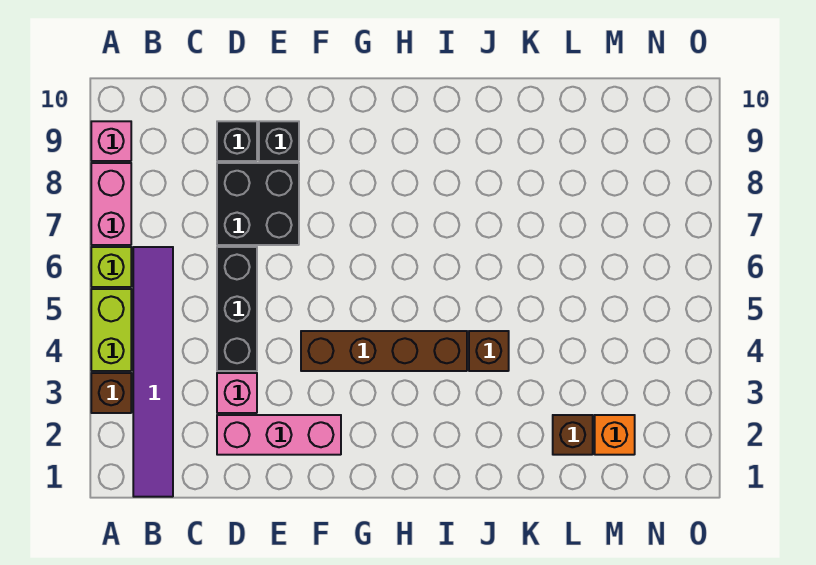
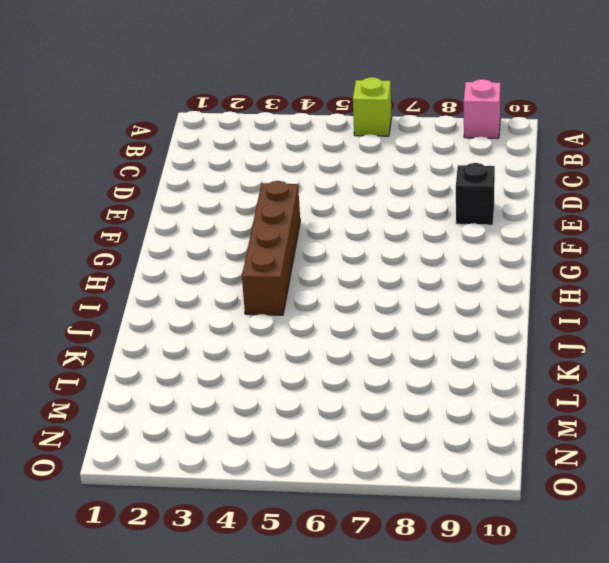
none -> brown brick A3 level 1
none -> lime brick A4:A5 level 1
none -> pink brick A7:A8 level 1

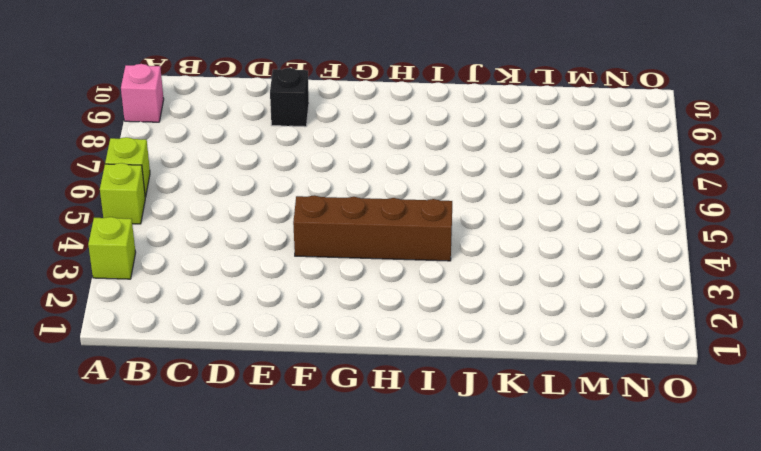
lime brick A3 level 1 -> brown brick A3 level 1
lime brick A5 level 1 -> lime brick A4:A5 level 1
none -> pink brick A7:A8 level 1
none -> purple tile B1:B6 level 1
none -> pink brick D2:F2 level 1

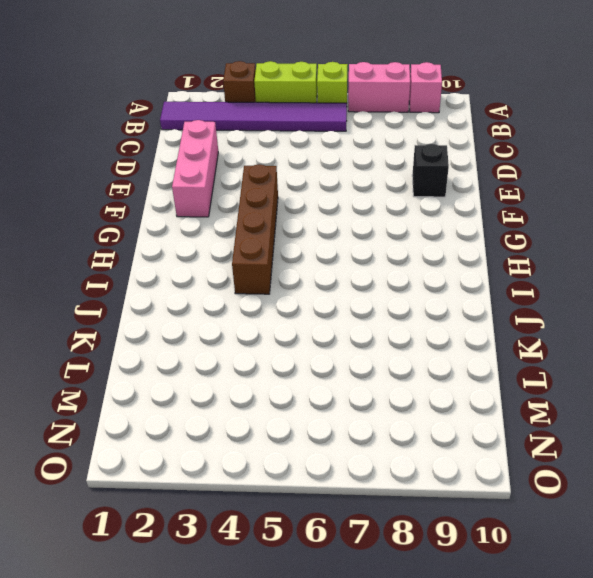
none -> pink brick D3 level 1
none -> black brick D4:D6 level 1
none -> black brick D7:E8 level 1

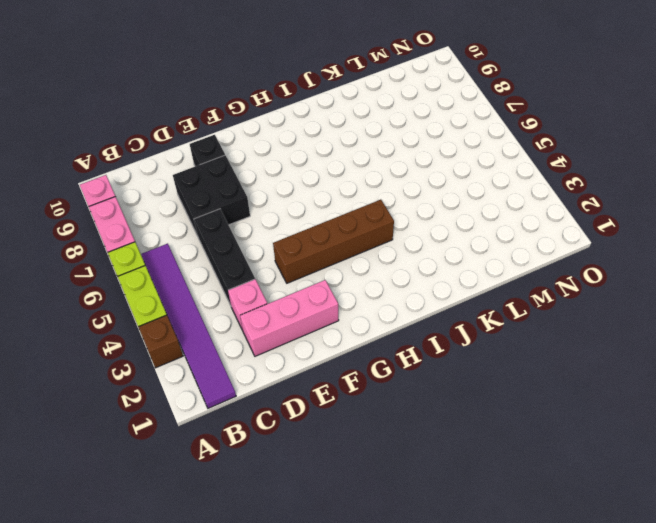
none -> black brick D9 level 1
none -> brown brick J4 level 1
none -> brown brick L2 level 1

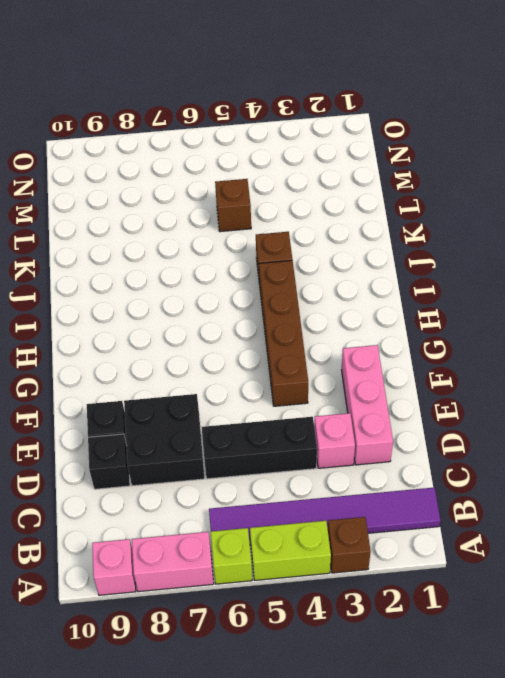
brown brick L5 level 1 -> brown brick L2 level 1
none -> orange brick M2 level 1

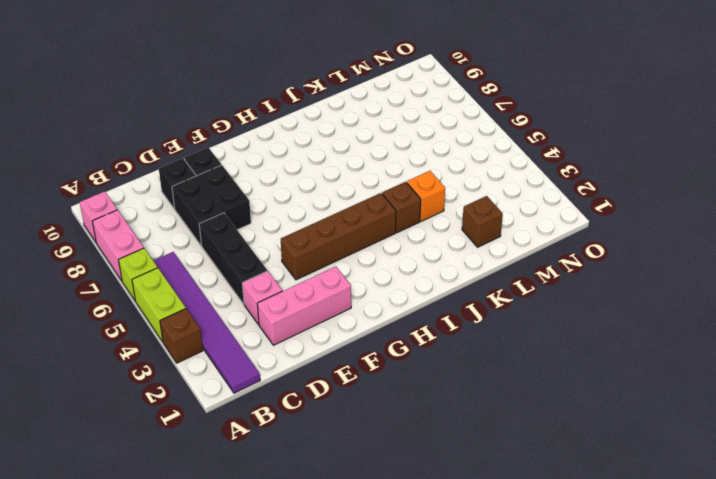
orange brick K4 level 1 -> orange brick M2 level 1

